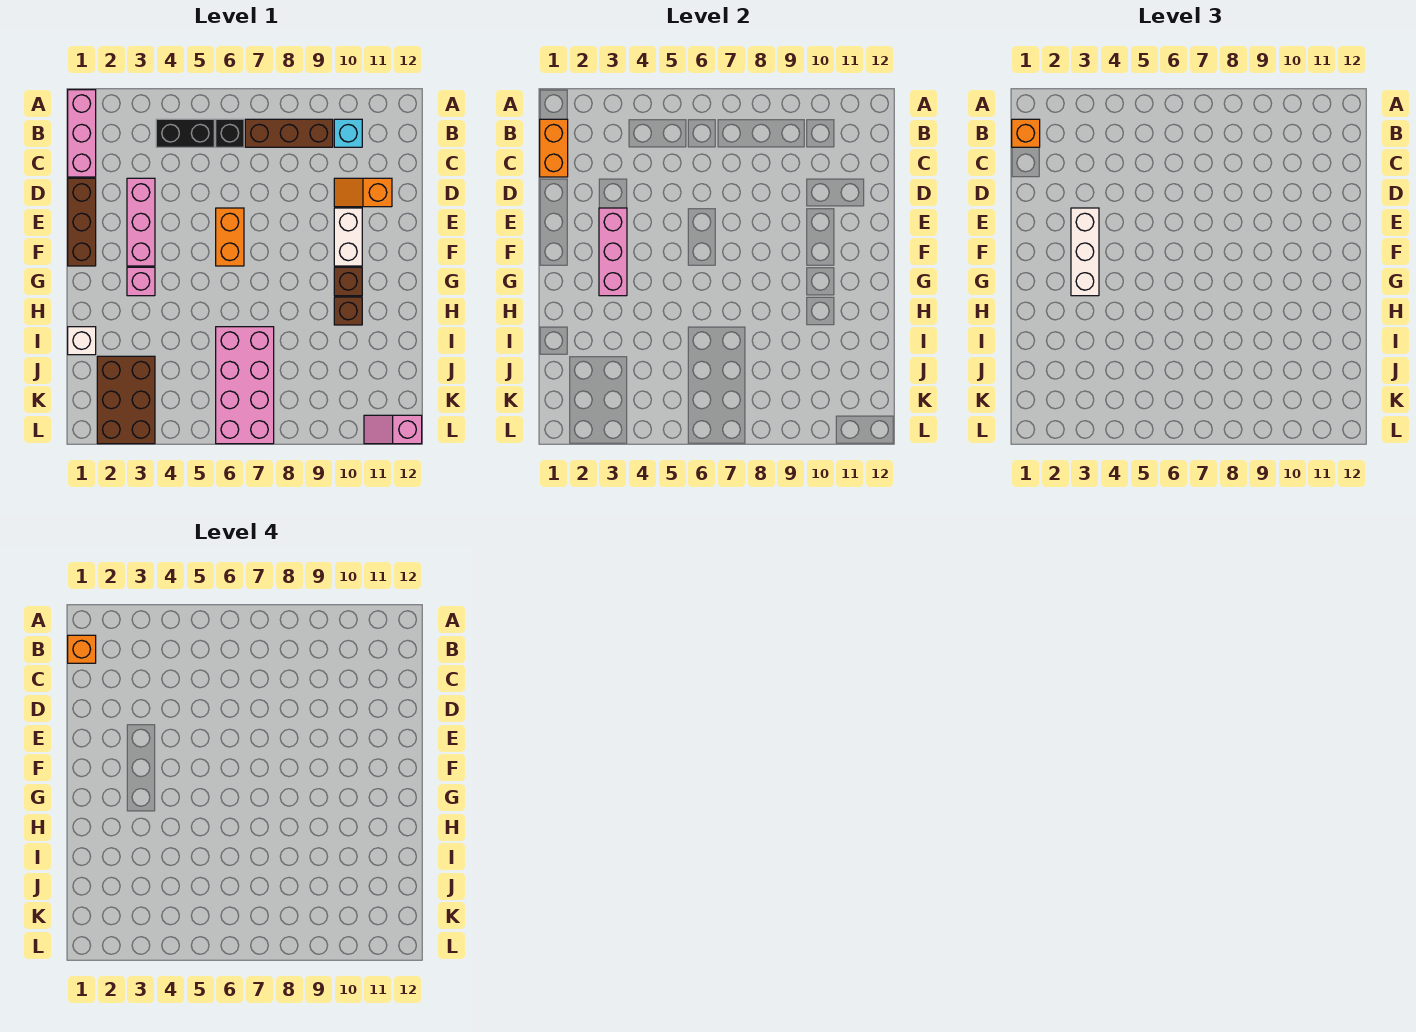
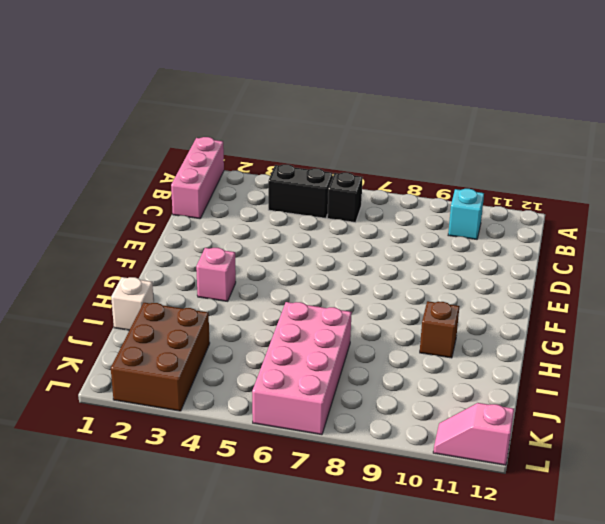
none -> brown brick B7:B9 level 1
none -> brown brick D1:F1 level 1
none -> pink brick D3:F3 level 1

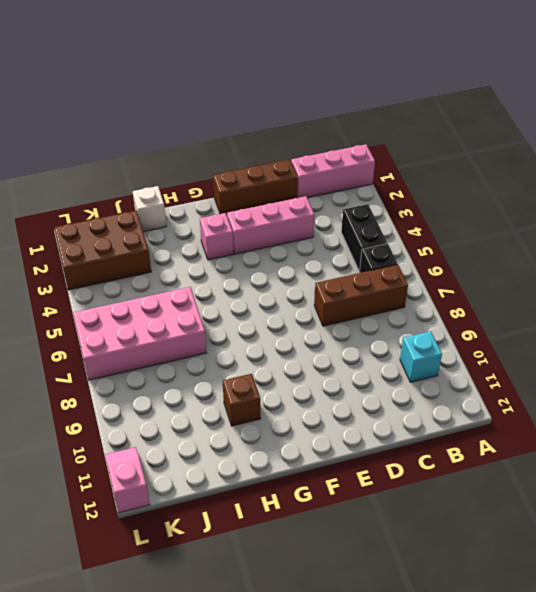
brown brick B7:D7 level 1 -> brown brick B7:B9 level 1
none -> orange slope D10:D11 level 1 top 11
none -> orange brick E6:F6 level 1
none -> white brick E10:F10 level 1

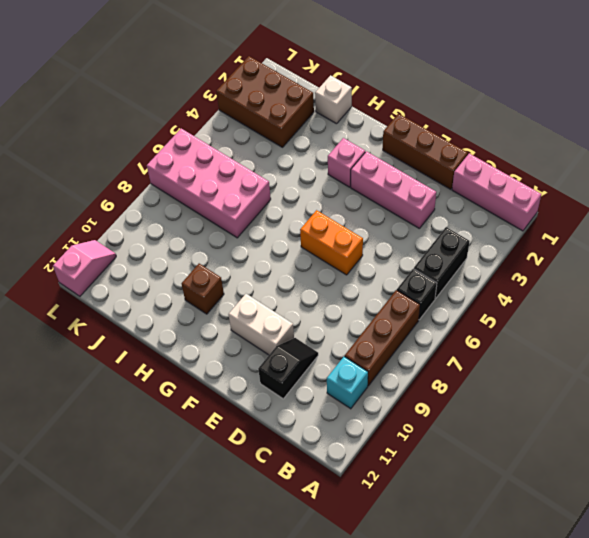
black slope D10:D11 level 1 top 11 -> orange slope D10:D11 level 1 top 11
none -> brown brick G10 level 1
none -> orange brick B1:C1 level 2
none -> pink brick E3:G3 level 2

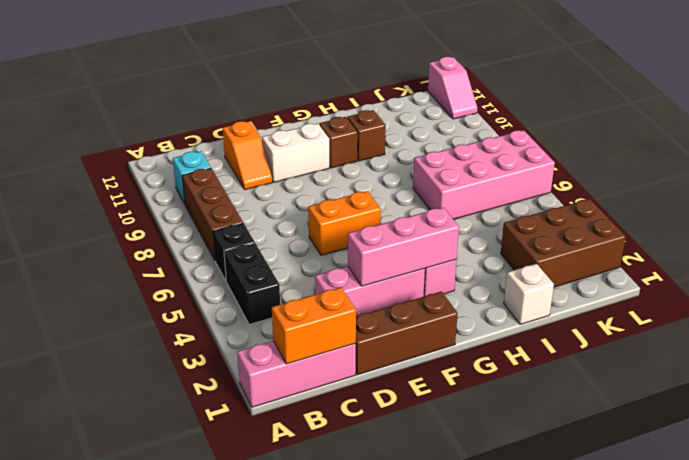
none -> orange brick B1 level 3
none -> white brick E3:G3 level 3
none -> orange brick B1 level 4

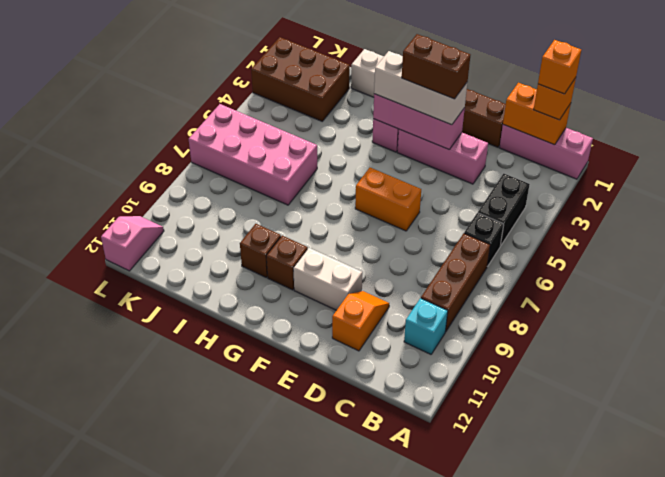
brown brick E3:F3 level 4 -> none

